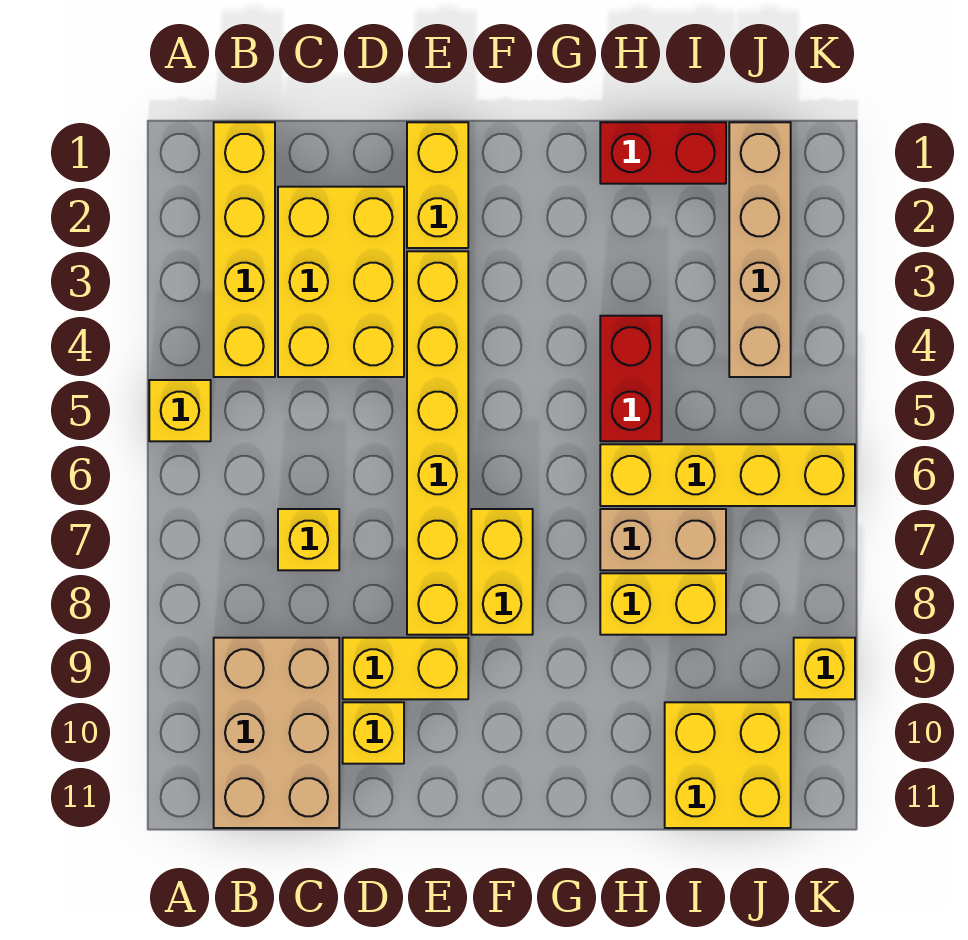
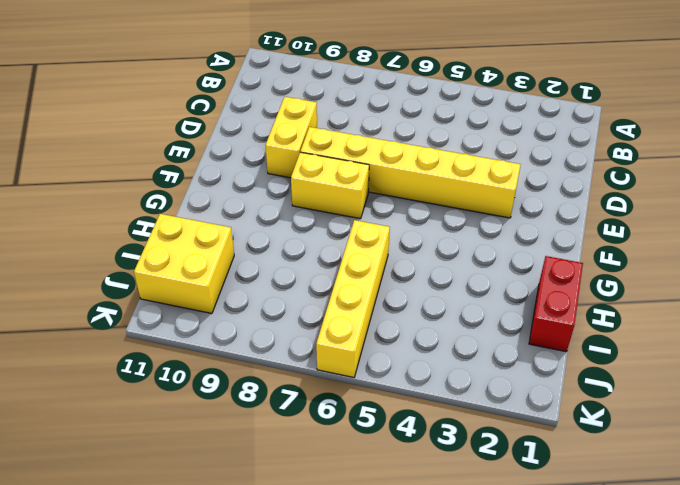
none -> yellow brick A5 level 1
none -> yellow brick B1:B4 level 1
none -> tan brick B9:C11 level 1

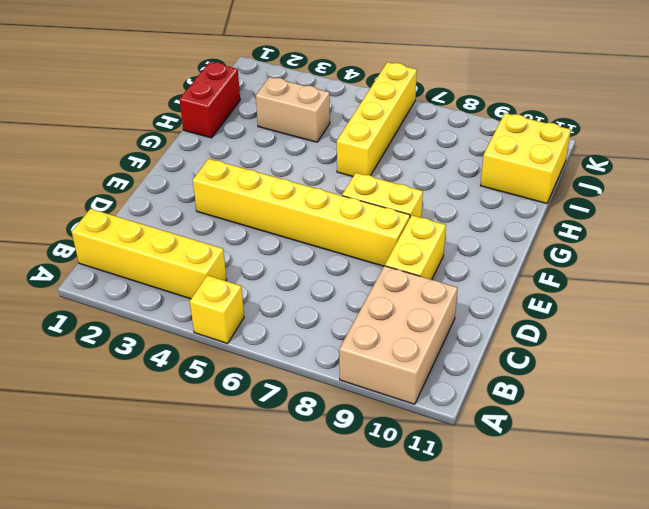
tan brick A9:C10 level 1 -> tan brick B9:C11 level 1
tan brick I3:I4 level 1 -> tan brick H7:I7 level 1
none -> yellow brick C2:D4 level 1
none -> yellow brick C7 level 1
none -> yellow brick D10 level 1

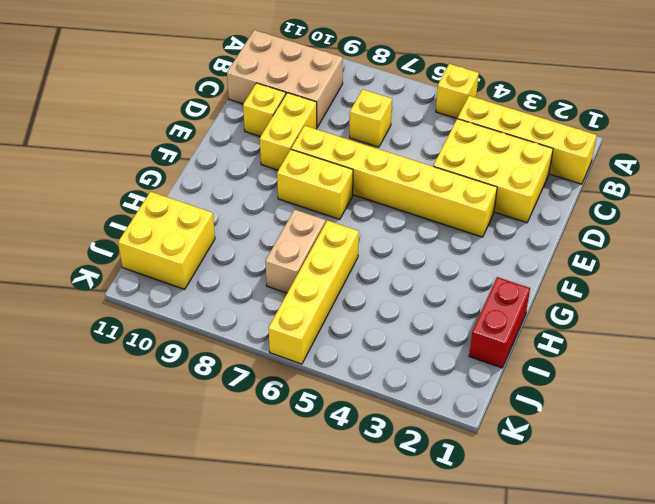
none -> yellow brick E1:E2 level 1
none -> red brick H4:H5 level 1
none -> yellow brick H8:I8 level 1

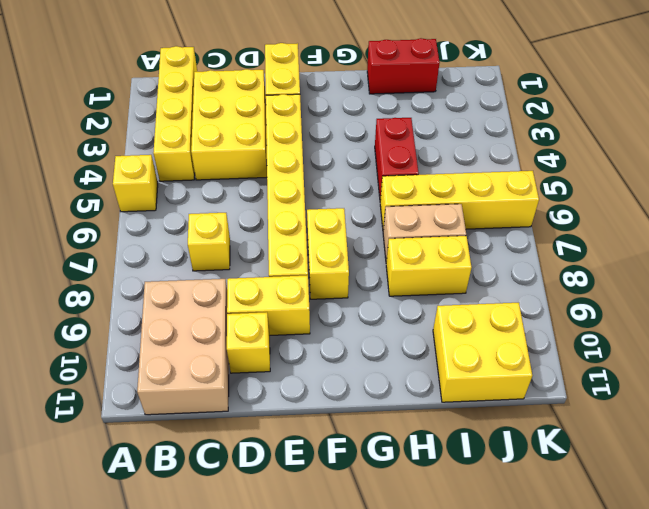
none -> tan brick J1:J4 level 1
none -> yellow brick K9 level 1

